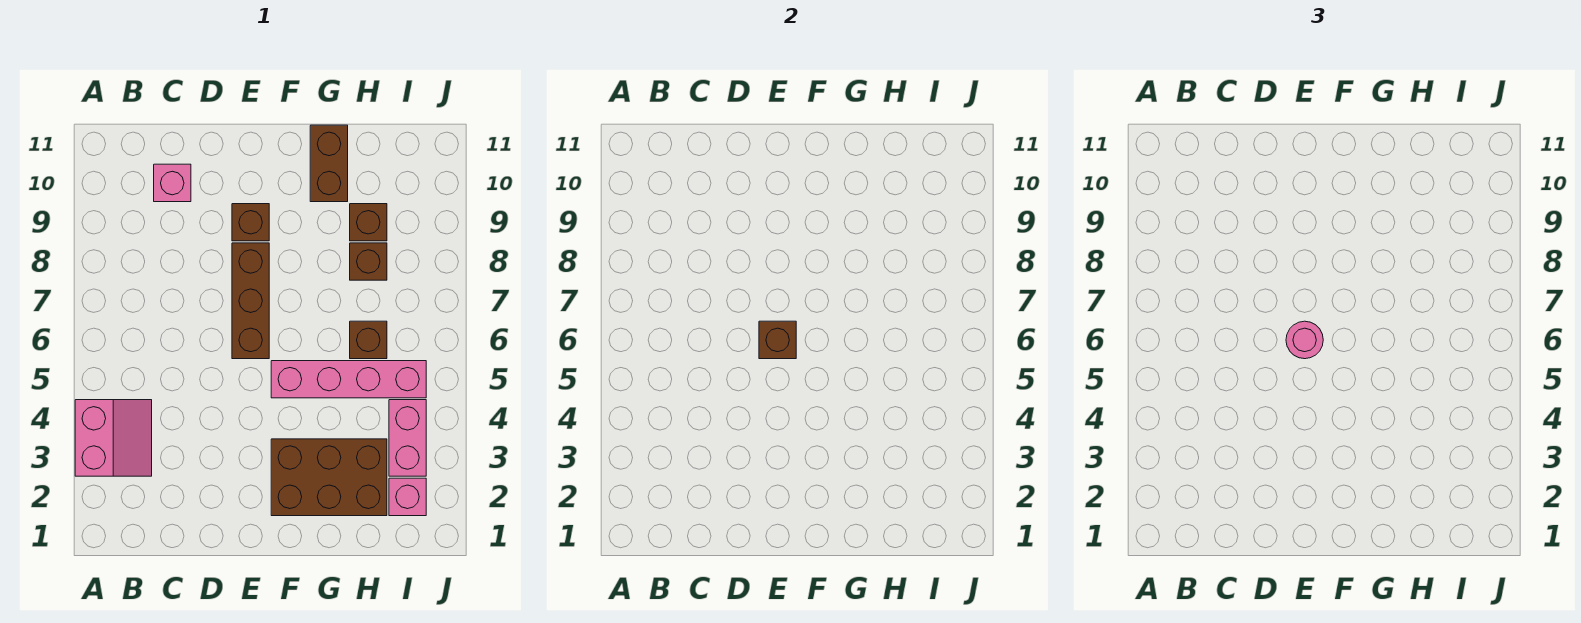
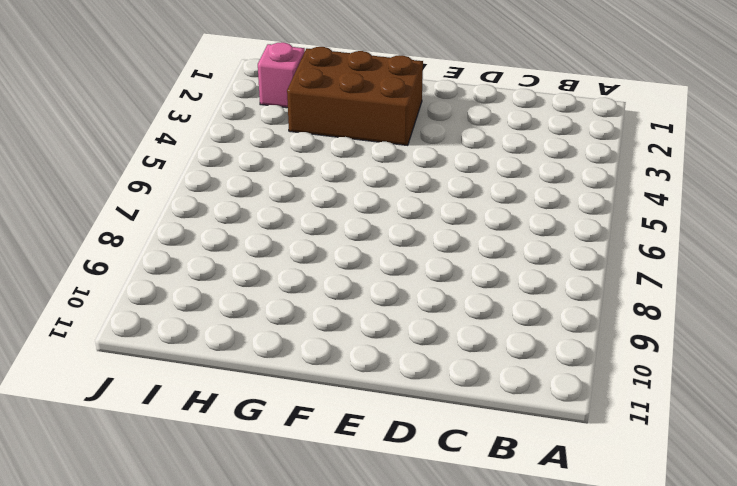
none -> pink slope A3:B4 level 1 top A
none -> pink brick C10 level 1
none -> brown brick E6:E8 level 1

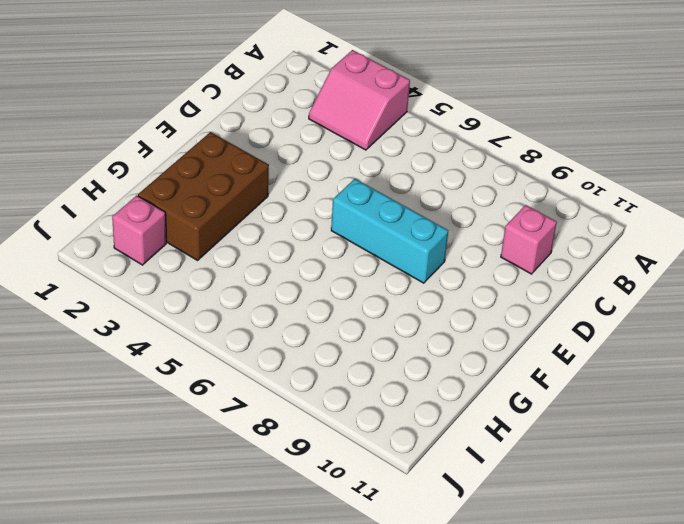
cyan brick E6:E8 level 1 -> brown brick E6:E8 level 1
none -> brown brick E9 level 1
none -> pink brick F5:I5 level 1
none -> brown brick G10:G11 level 1

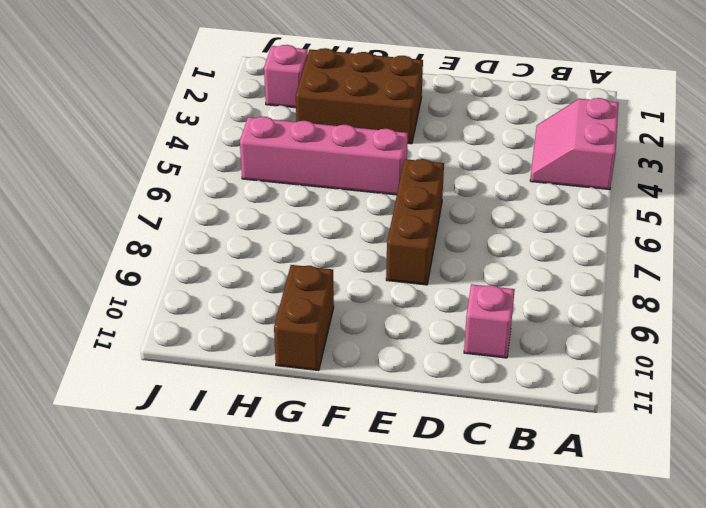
none -> brown brick E9 level 1
none -> brown brick H6 level 1
none -> brown brick H8 level 1

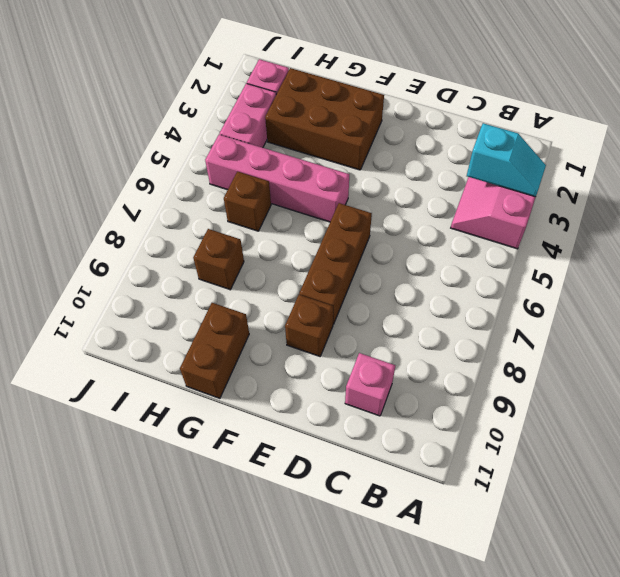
cyan slope A3:B3 level 2 top B -> none
none -> brown brick H9 level 1
none -> brown brick E6 level 2
none -> pink round brick E6 level 3

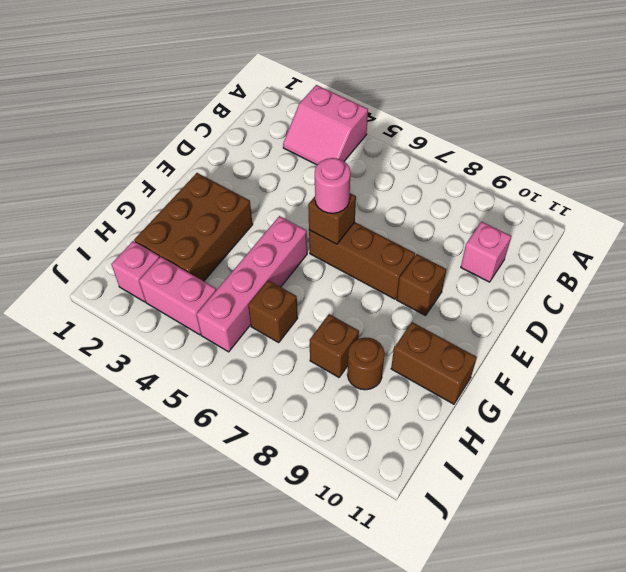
brown round brick H9 level 1 -> brown brick H9 level 1

